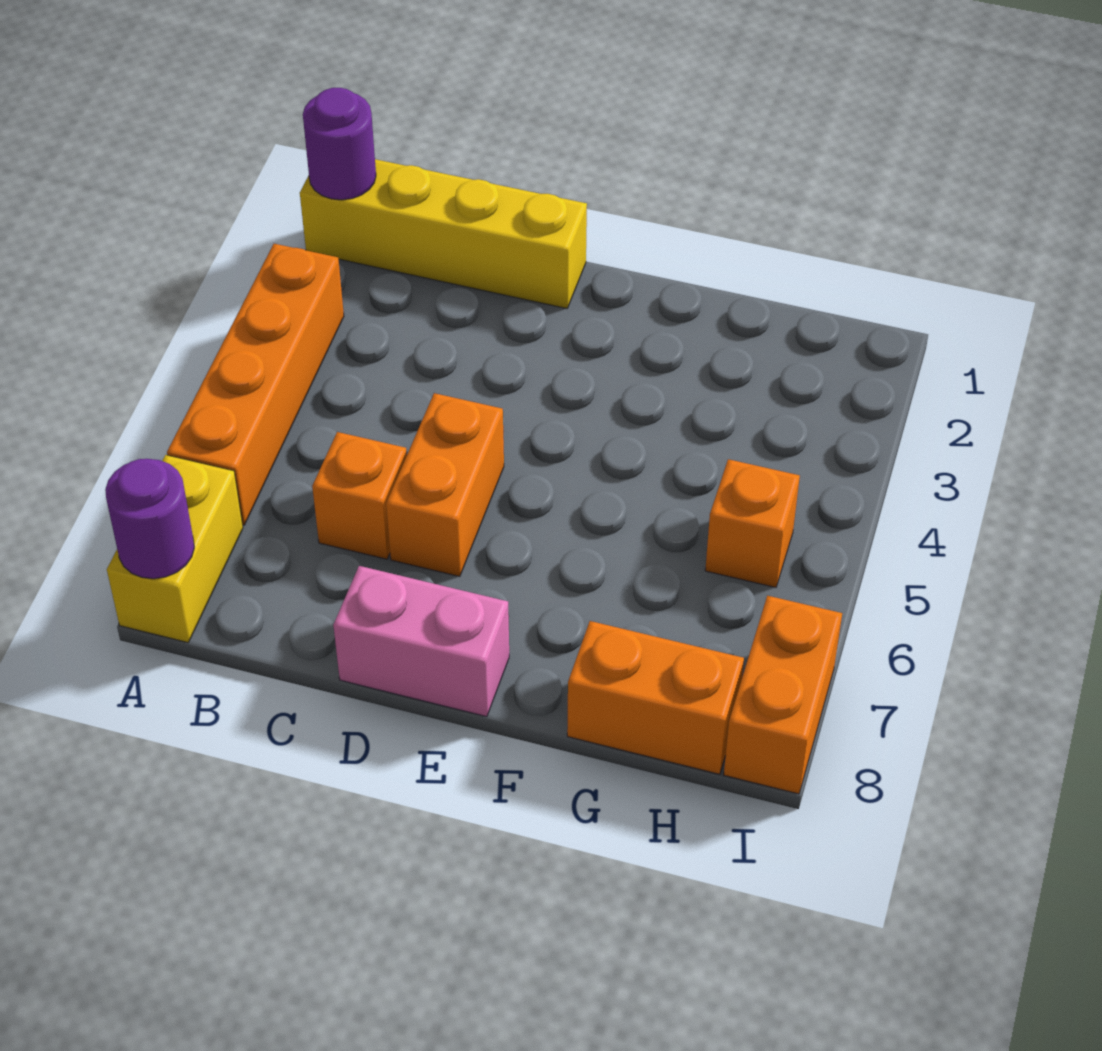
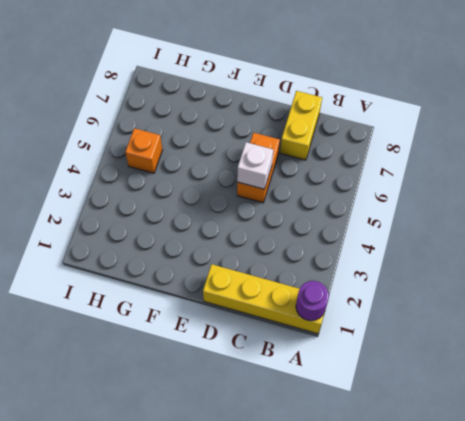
yellow brick C7:C8 level 1 -> yellow brick A7:A8 level 1
white brick D5 level 2 -> none
none -> orange brick A3:A6 level 1
none -> orange brick C6 level 1

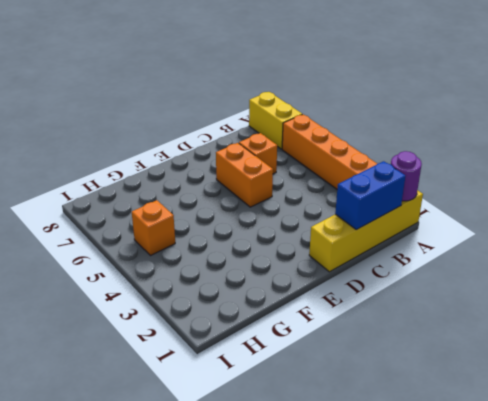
blue brick B1:C1 level 2 -> none
none -> pink brick D8:E8 level 1
none -> orange brick G8:H8 level 1

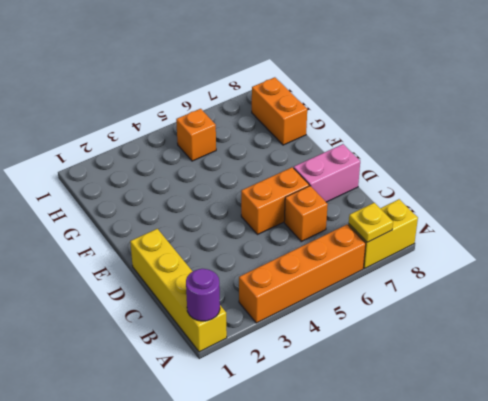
yellow plate A7 level 2 -> none
pink brick D7:D8 level 1 -> pink brick D8:E8 level 1
none -> orange brick I7:I8 level 1
none -> purple round brick A8 level 2

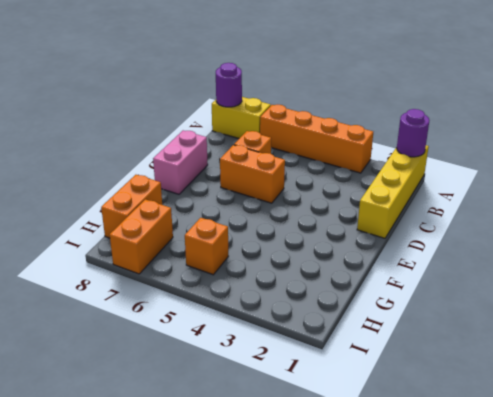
orange brick H7:I7 level 1 -> orange brick I7:I8 level 1

